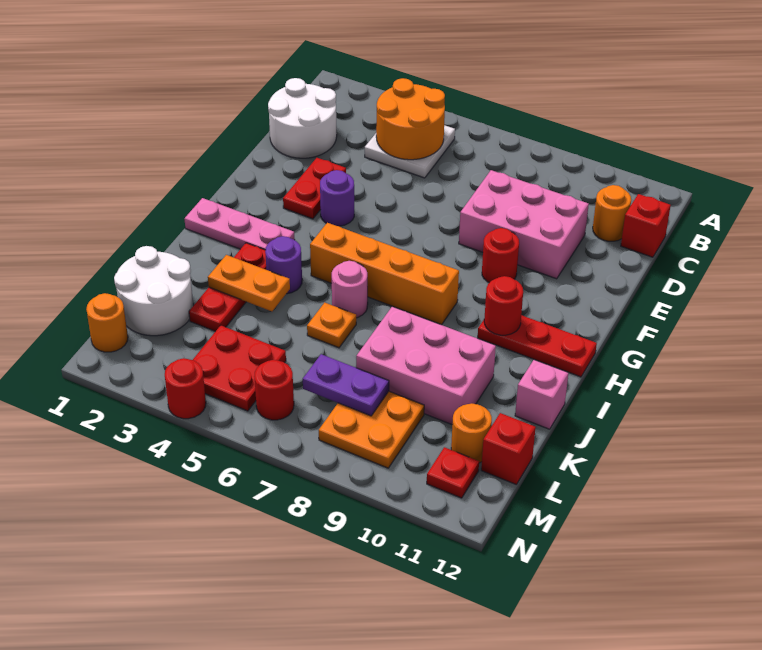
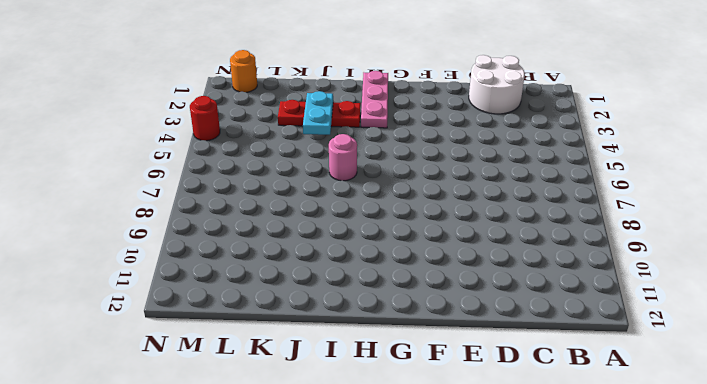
cyan plate J3:J4 level 2 -> orange plate J3:J4 level 2
none -> white plate B4:C5 level 1
none -> orange round brick C11 level 1
none -> red brick C12 level 1
none -> pink brick D8:E10 level 1

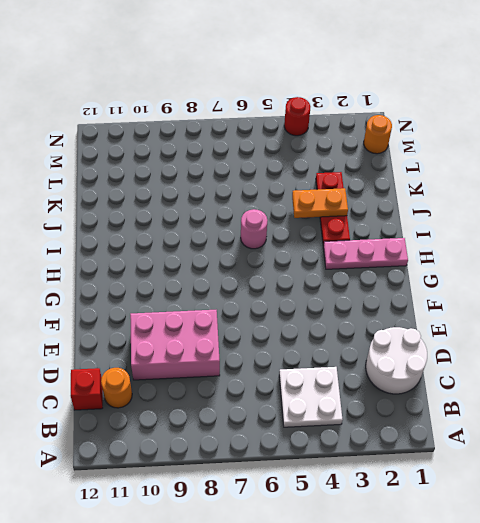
none -> red plate E3:F3 level 1
none -> purple round brick F4 level 1
none -> red round brick F9 level 1
none -> orange brick H5:H8 level 1

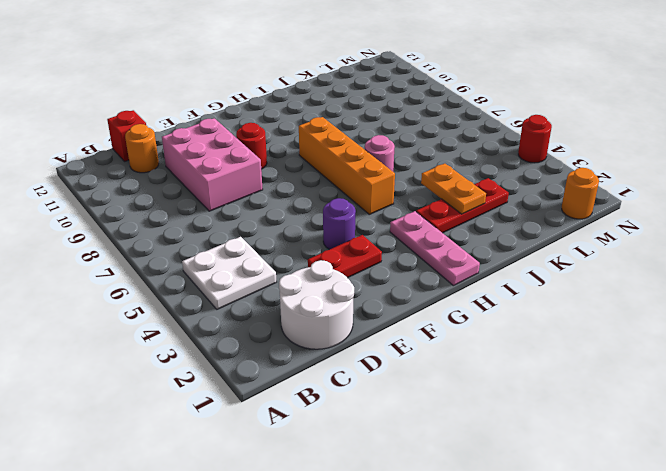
none -> red plate H10:H12 level 1
none -> purple round brick I4 level 1
none -> orange plate J6 level 1
none -> pink brick J8:K10 level 1

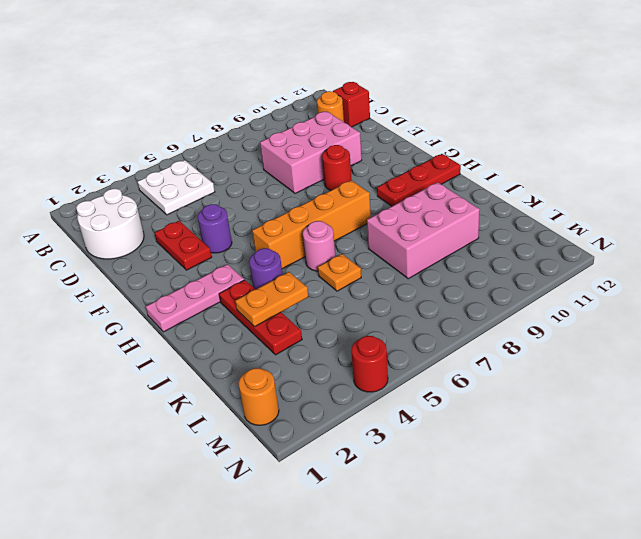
none -> pink brick J12 level 1
none -> white round brick K1:L2 level 1
none -> red plate L4:M5 level 1
none -> orange plate L8:M9 level 1

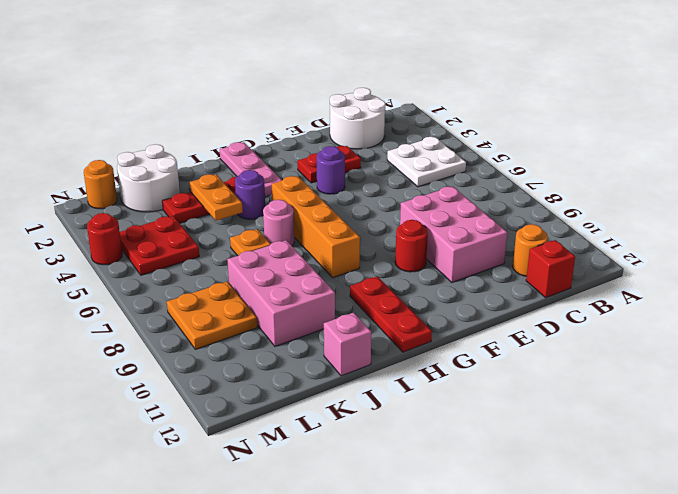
none -> orange round brick L11 level 1
none -> red brick L12 level 1
none -> red round brick M6 level 1
none -> red plate M11 level 1

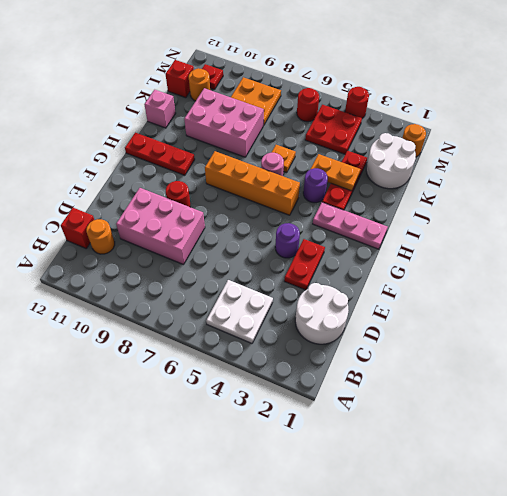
none -> orange round brick B4:C5 level 2
none -> red round brick H10 level 2
none -> purple plate L7:L8 level 2

